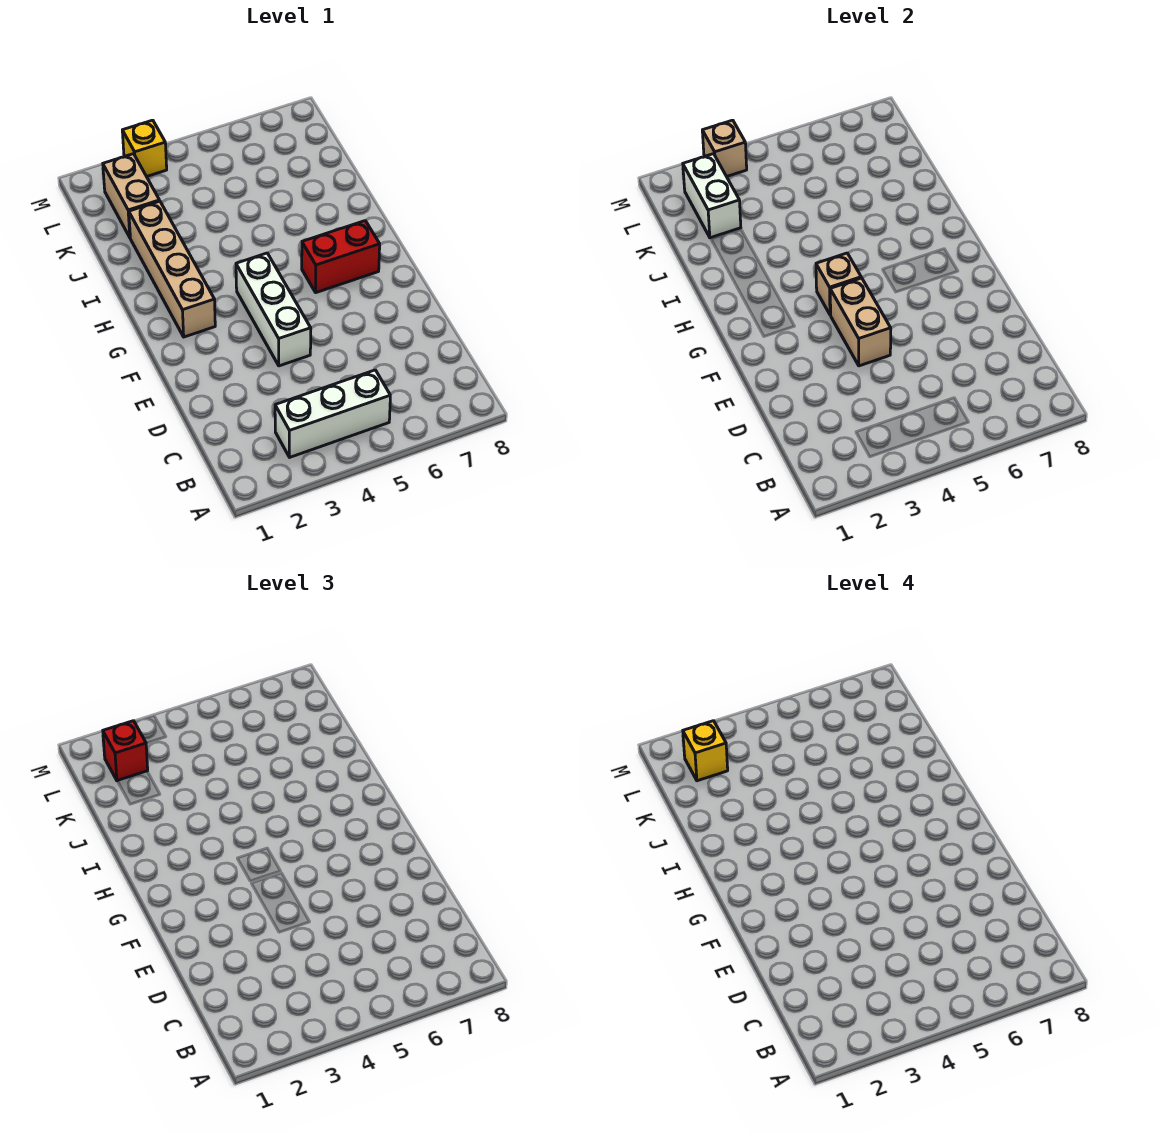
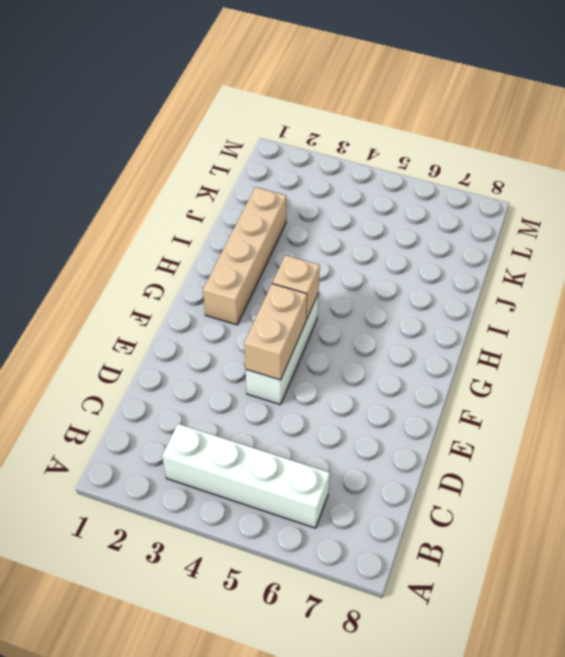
white brick B3:B6 level 1 -> white brick B3:B5 level 1
none -> red brick G6:G7 level 1
none -> tan brick K2:L2 level 1
none -> yellow brick M3 level 1

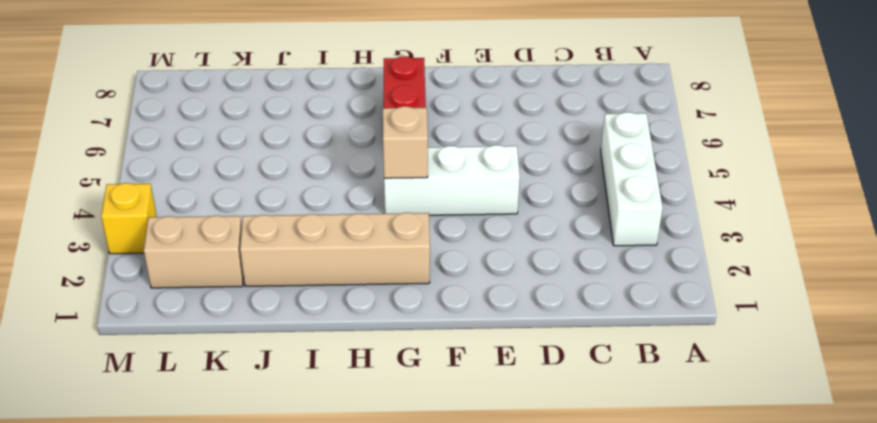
none -> tan brick E4:F4 level 2
none -> white brick K2:L2 level 2
none -> tan brick M3 level 2

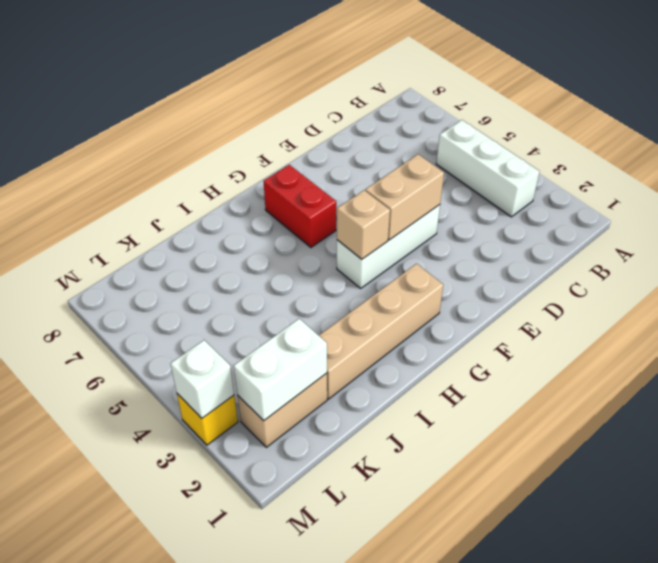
white brick M3 level 2 -> tan brick M3 level 2
none -> red brick L2 level 3
none -> yellow brick L2 level 4

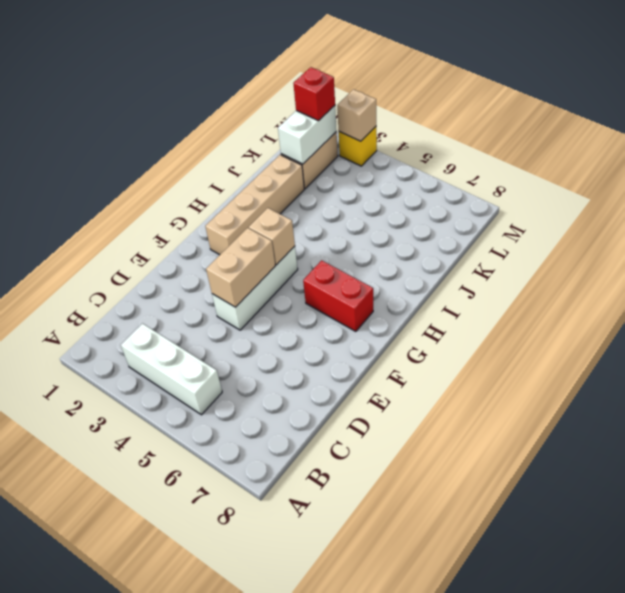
none -> yellow brick L2 level 4

